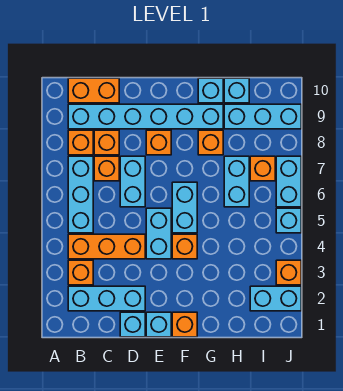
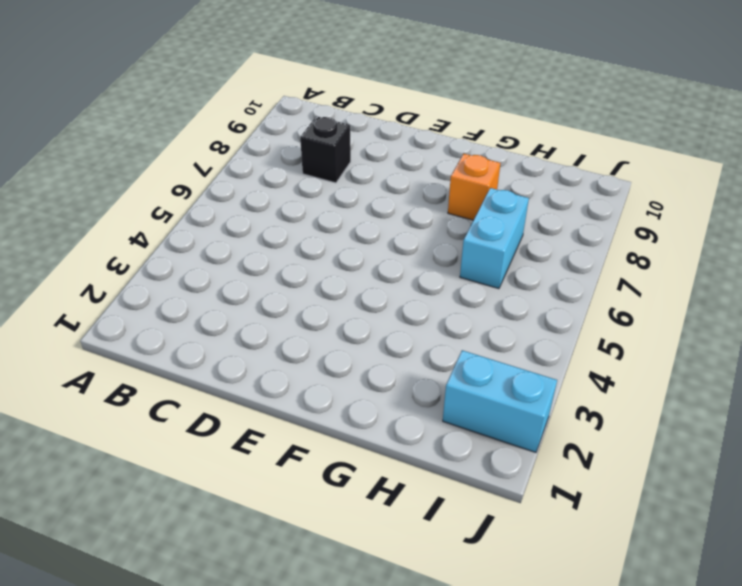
black brick C8 level 1 -> orange brick C8 level 1
none -> cyan brick B2:D2 level 1
none -> orange brick B3 level 1
none -> orange brick B4:D4 level 1

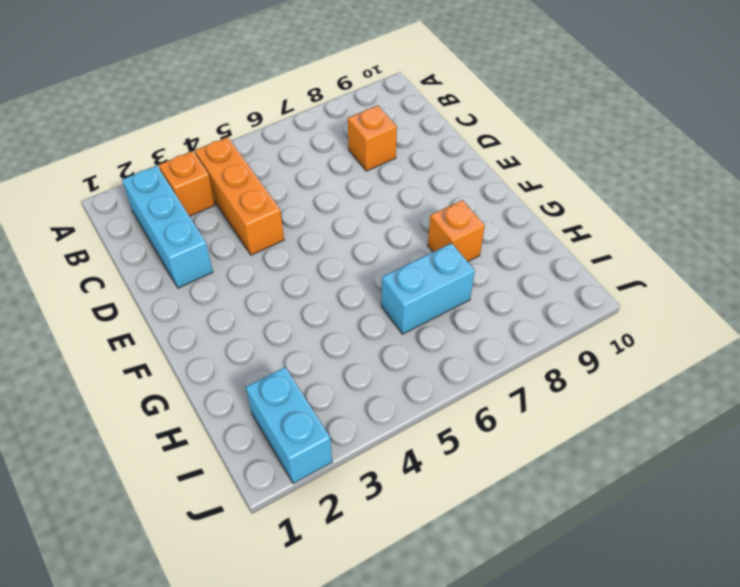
none -> cyan brick B5:B7 level 1
none -> orange brick B8 level 1
none -> cyan brick B9:G9 level 1

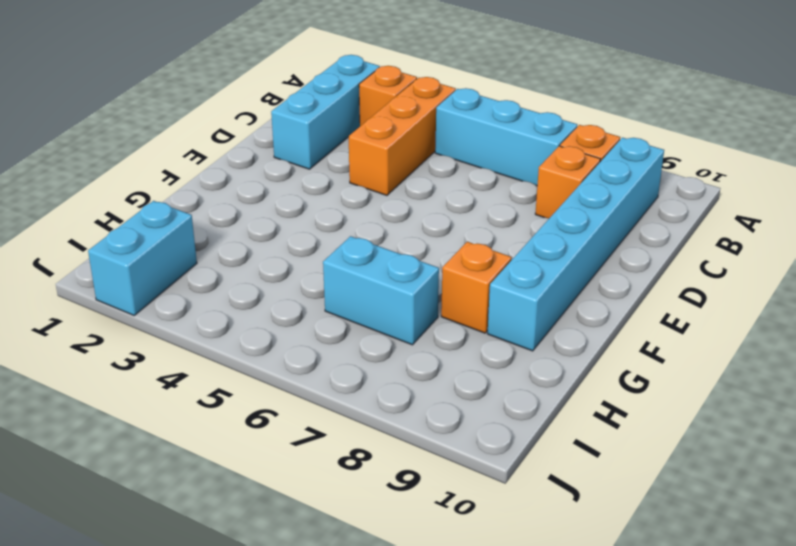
none -> orange brick B10:C10 level 1
none -> orange brick C7 level 1
none -> cyan brick D1 level 1

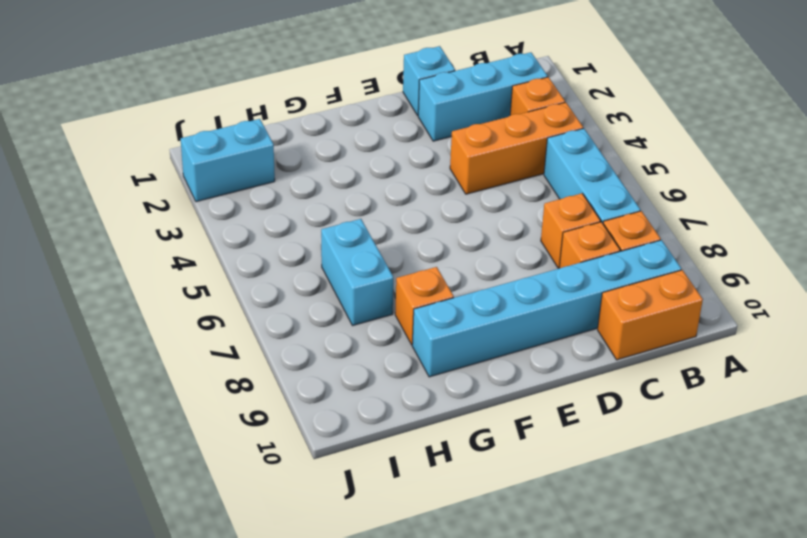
none -> cyan brick D6:D7 level 1
none -> cyan brick E1 level 1
none -> cyan brick E4:E5 level 1

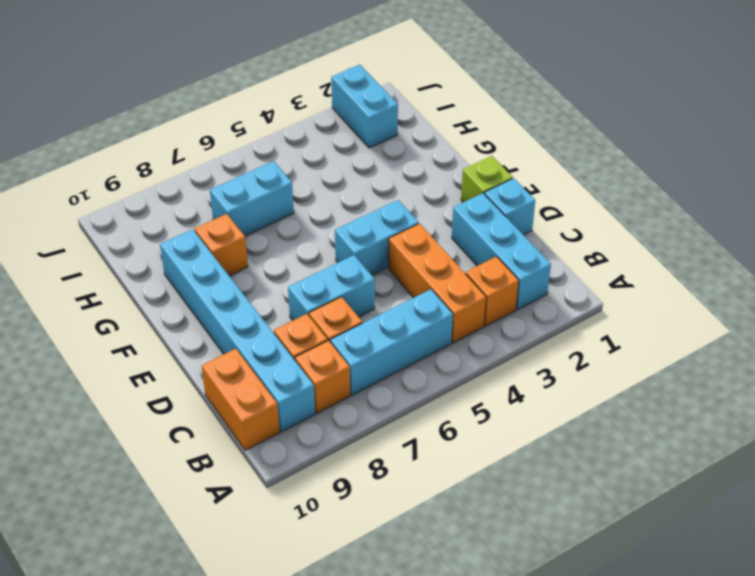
lime brick E1 level 1 -> cyan brick E1 level 1
none -> orange brick E8 level 1
none -> orange brick F1 level 1
none -> orange brick F4 level 1

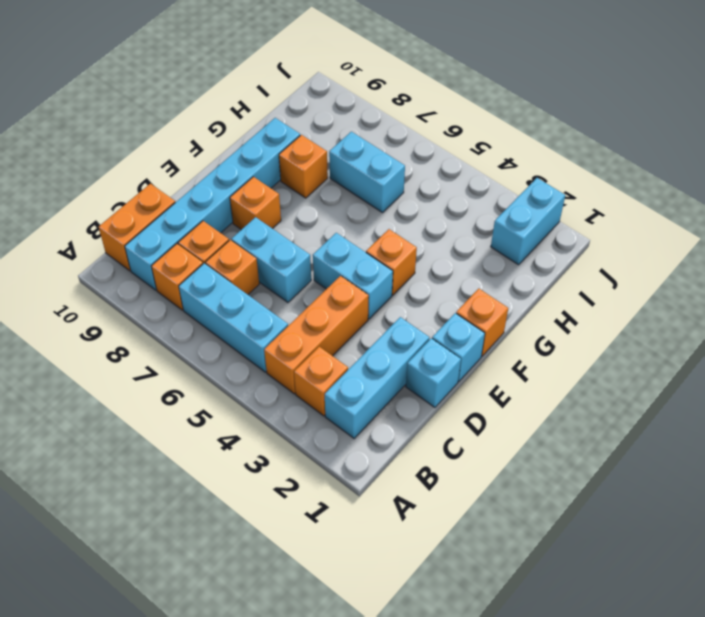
none -> cyan brick F5:F6 level 1
none -> cyan brick G10 level 1
none -> cyan brick H9:J9 level 1

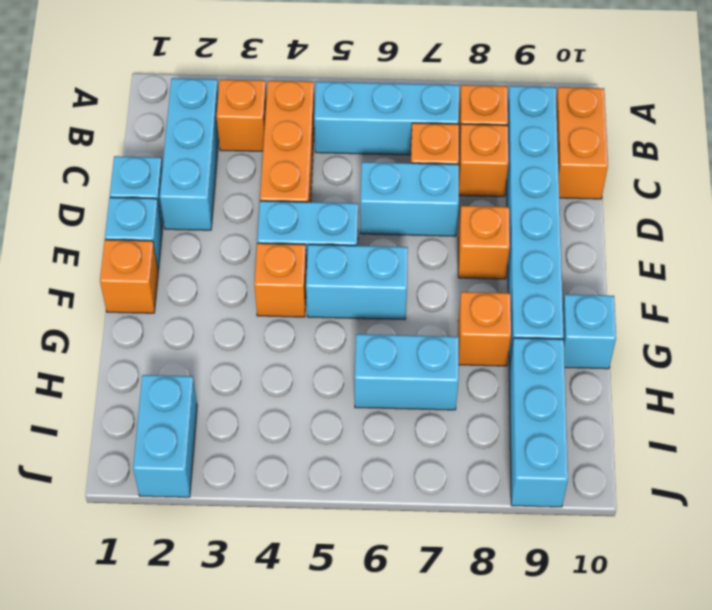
none -> cyan brick H10 level 1
none -> orange brick I7 level 1
none -> orange brick J3 level 1

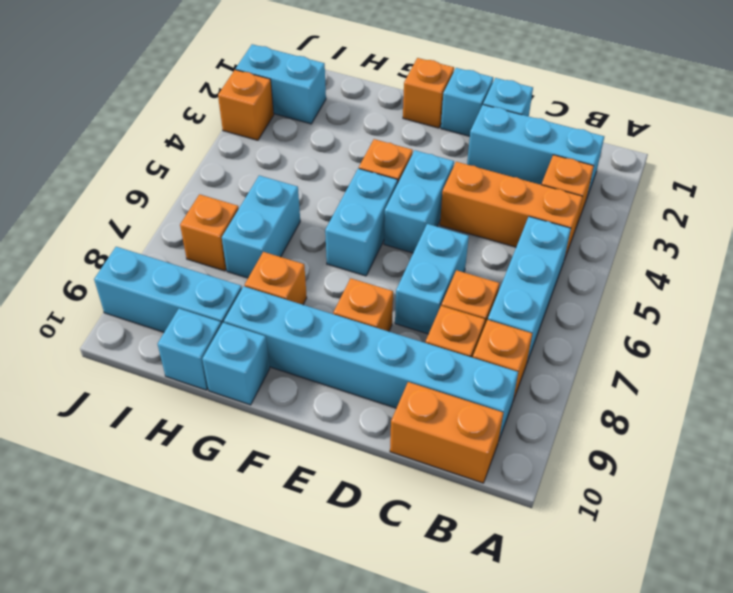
none -> cyan brick J5 level 1
none -> cyan brick J6:J7 level 1

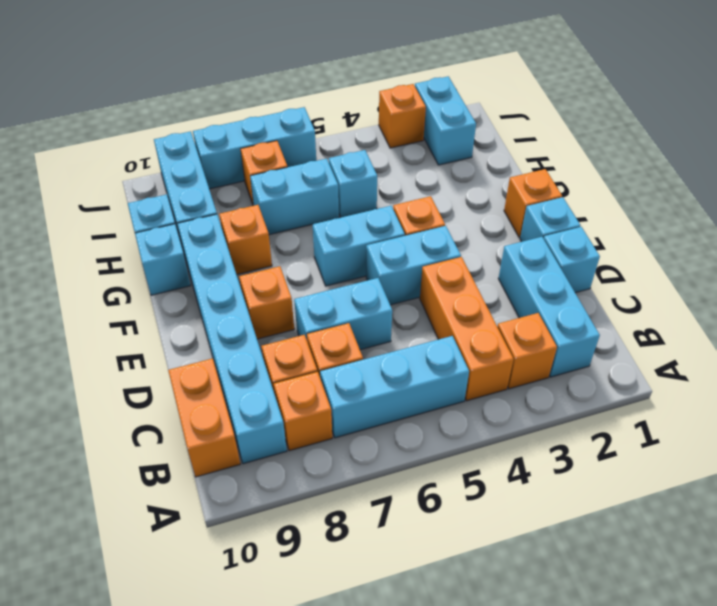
cyan brick H5 level 1 -> cyan brick J5 level 1
cyan brick J6:J8 level 1 -> cyan brick J6:J7 level 1

